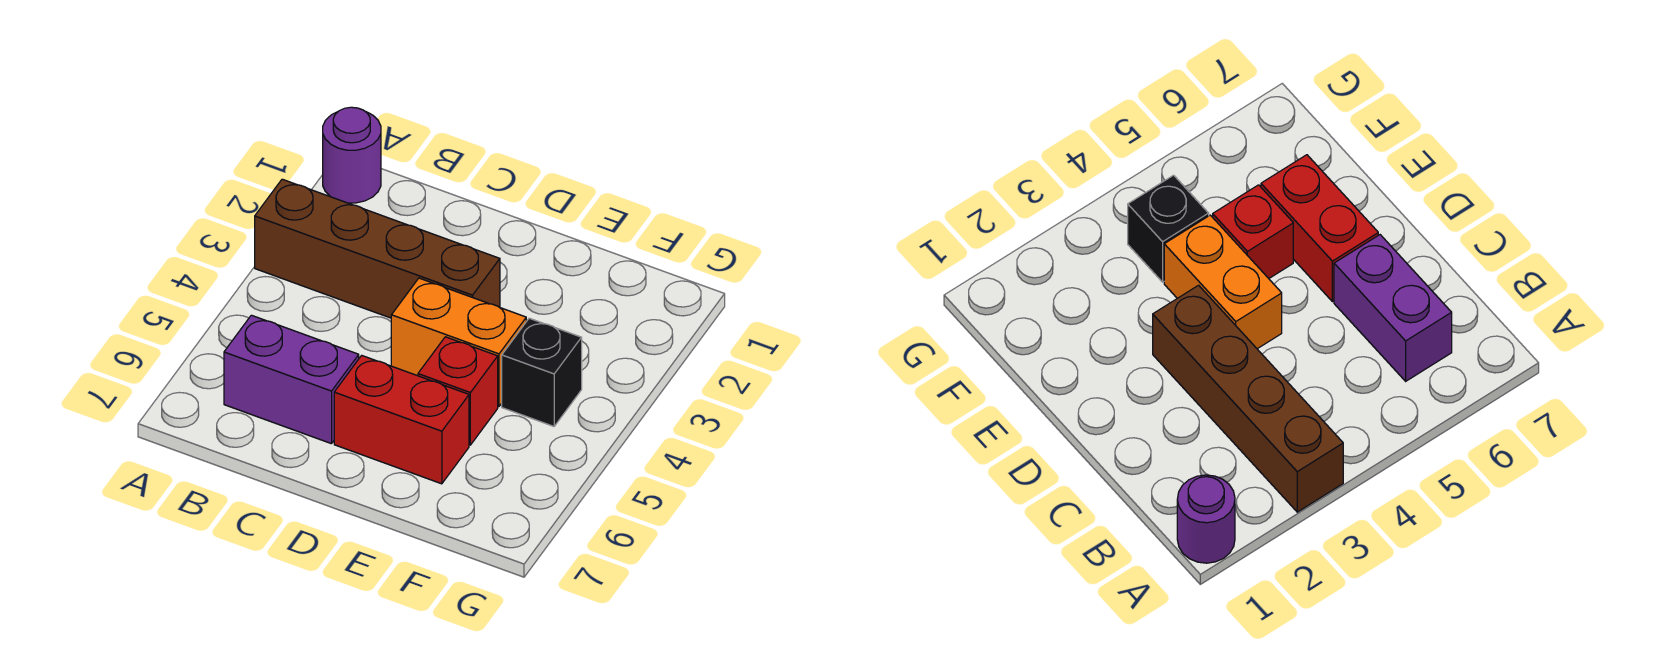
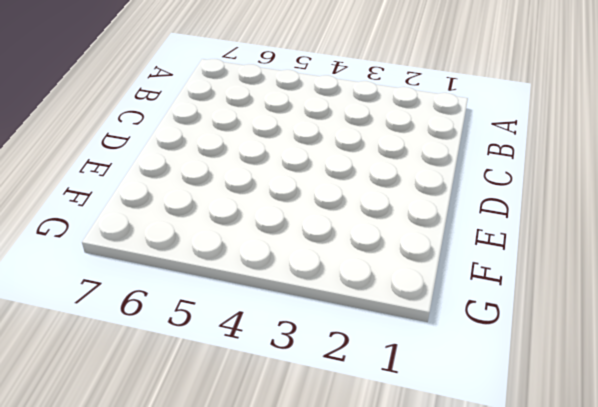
none -> purple round brick A1 level 1
none -> brown brick A3:D3 level 1

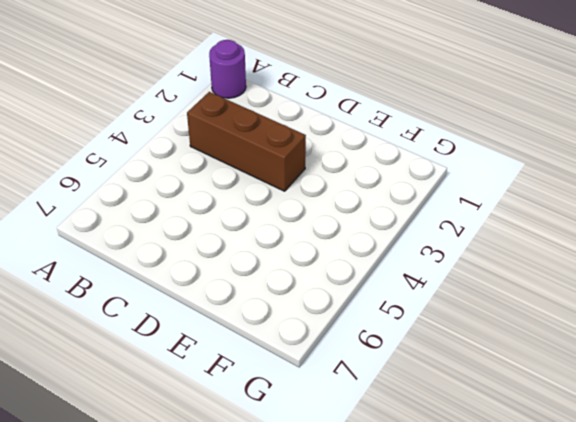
brown brick B3:D3 level 1 -> brown brick A3:D3 level 1
none -> purple brick B6:C6 level 1
none -> orange brick D4:E4 level 1

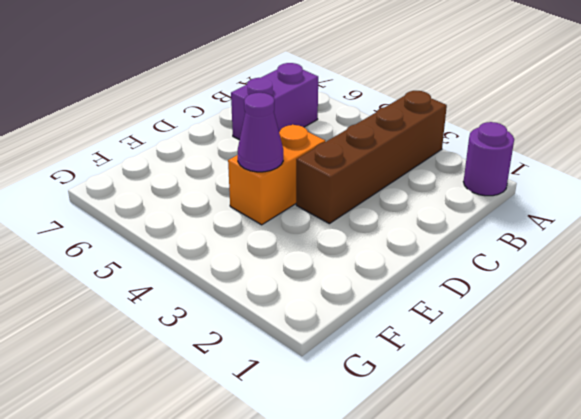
purple cone E4 level 2 -> none
none -> red brick D6:E6 level 1
none -> red brick E5 level 1

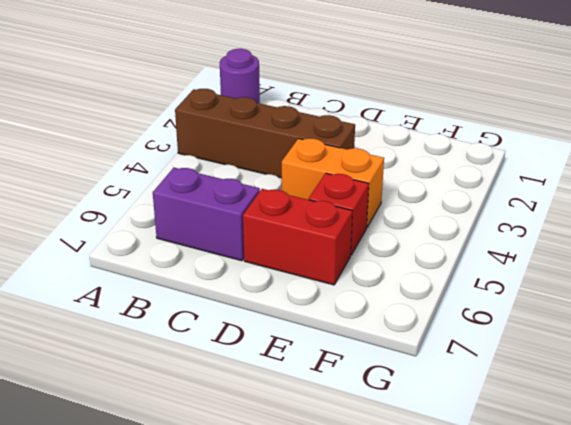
none -> black brick F4 level 1

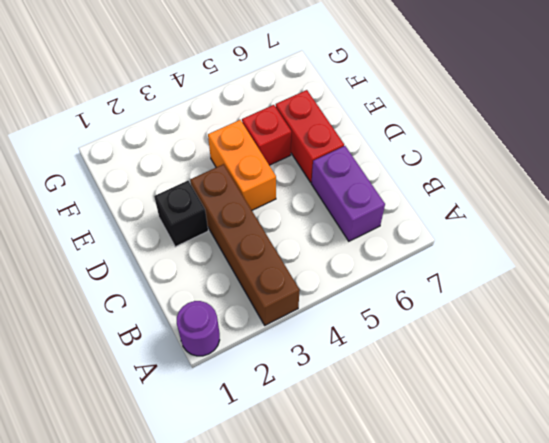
black brick D2 level 1 -> black brick F4 level 1

